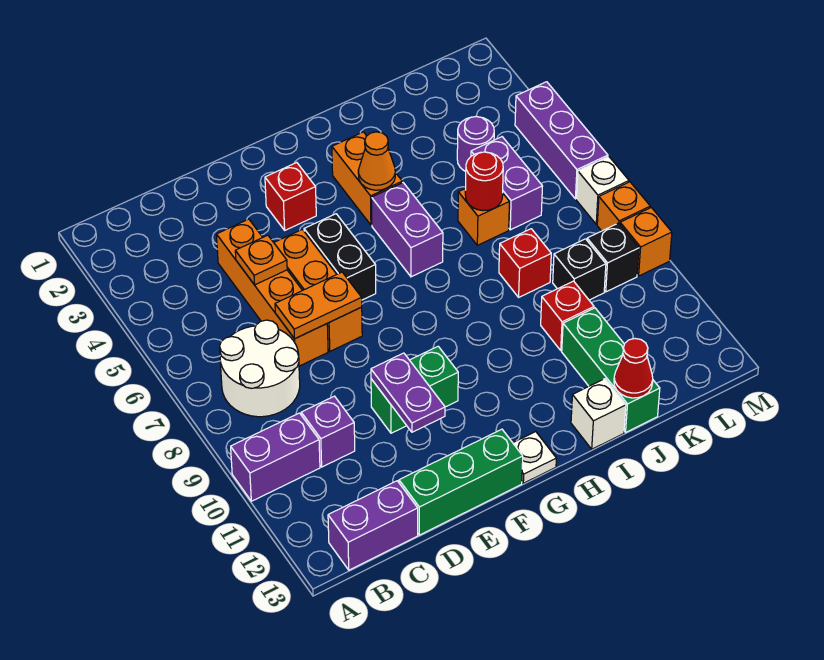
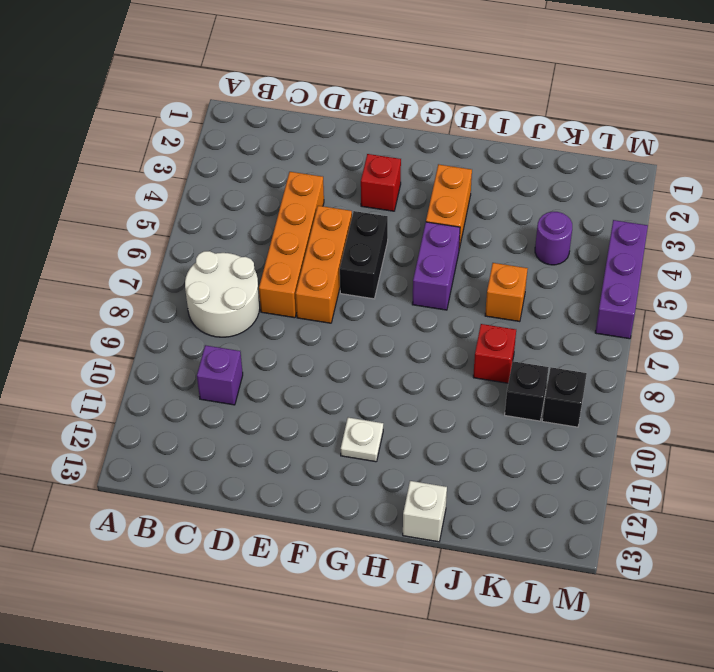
white plate G11 level 1 -> white plate G13 level 1
none -> purple brick A10:B10 level 1
none -> purple brick B13:C13 level 1
none -> green brick D13:F13 level 1
none -> green brick E10:F10 level 1

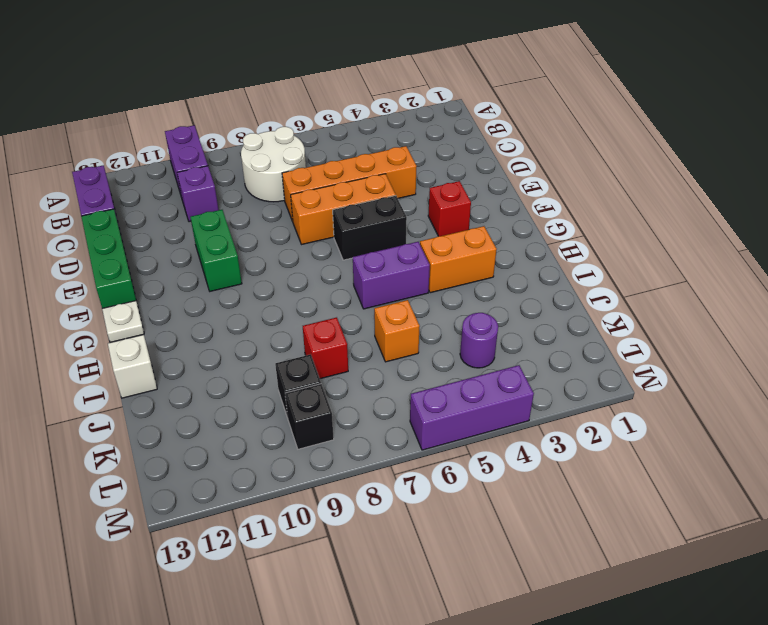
none -> red brick J10 level 1
none -> green brick J11:J13 level 1
none -> purple brick K5:K6 level 1
none -> white brick M7 level 1

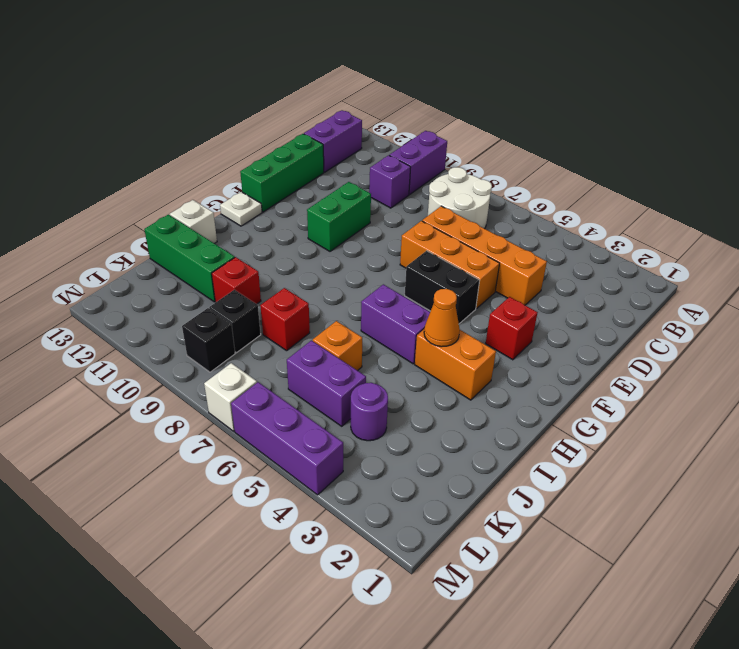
none -> orange brick M8 level 1
none -> orange brick M9 level 1
none -> orange plate D5 level 2
none -> orange plate D7:E7 level 2

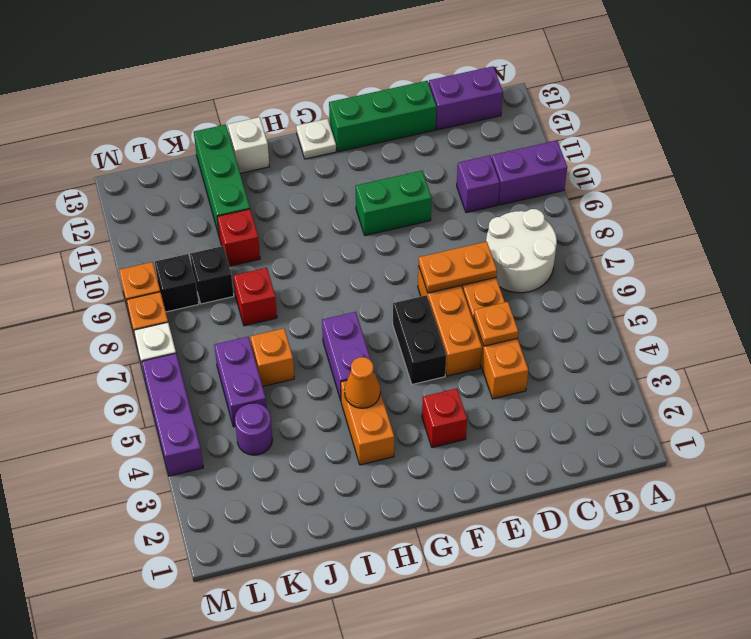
none -> purple plate E10:E11 level 2
none -> red round brick J6 level 2
none -> red cone J13 level 2

